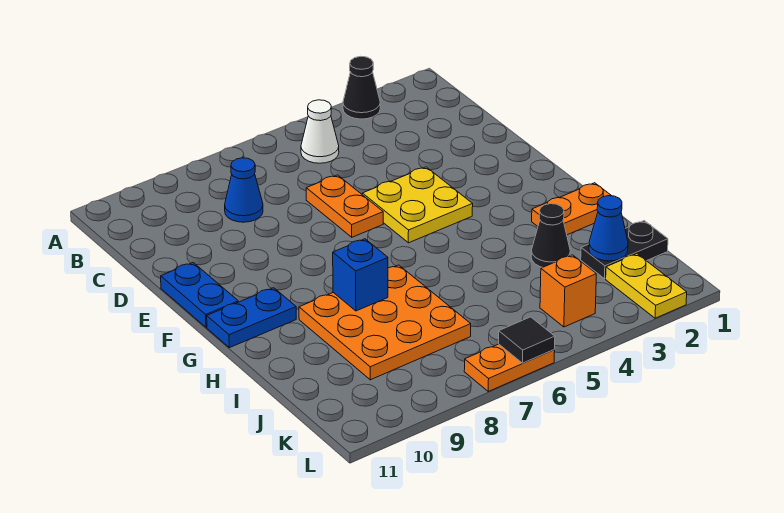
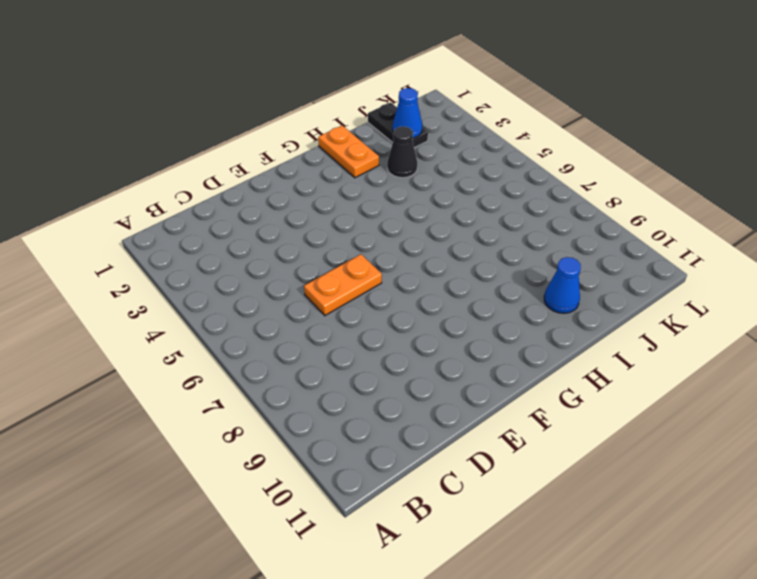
blue cone I10 level 1 -> blue cone C8 level 1
none -> black cone A3 level 1
none -> white cone B5 level 1
none -> yellow plate E4:F5 level 1

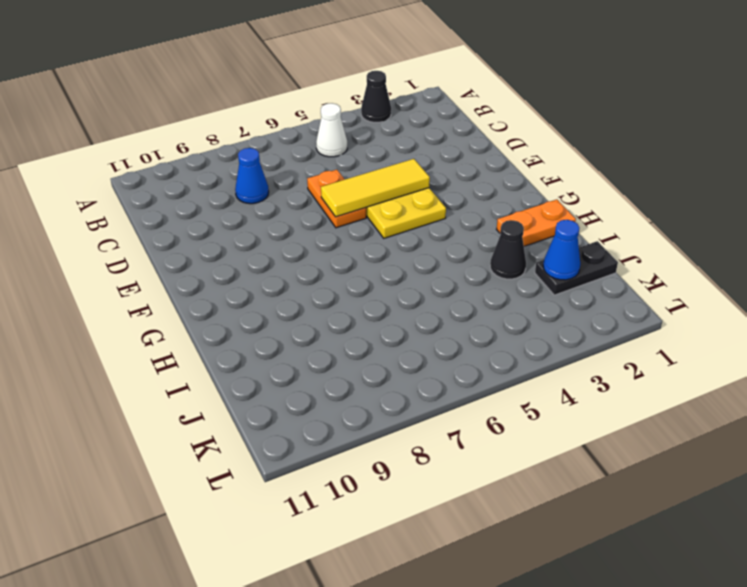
yellow tile E4:E6 level 2 -> none
none -> blue plate E11:F11 level 1
none -> blue plate G10:G11 level 1
none -> orange plate H7:J9 level 1

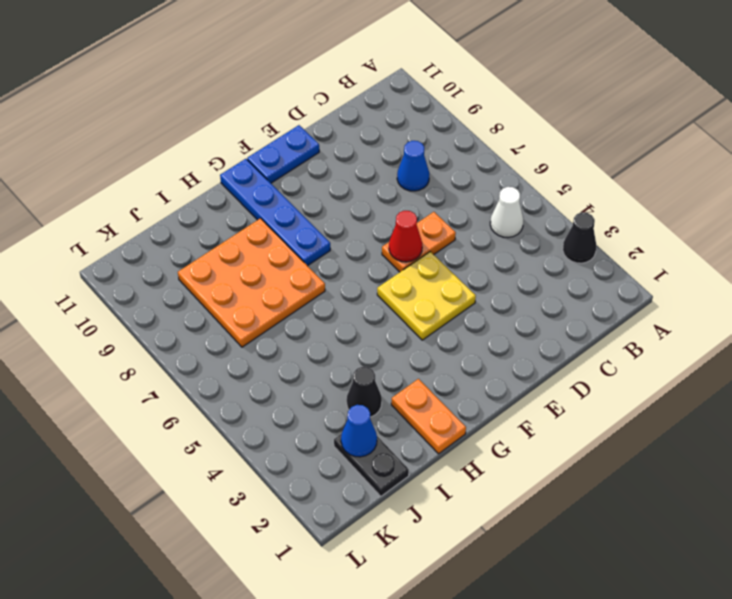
red cone E6 level 2 -> none
blue plate G8:G11 level 1 -> blue plate G10:G11 level 1
none -> yellow plate K2:L2 level 1
none -> orange brick K4 level 1
none -> orange plate L6:L7 level 1

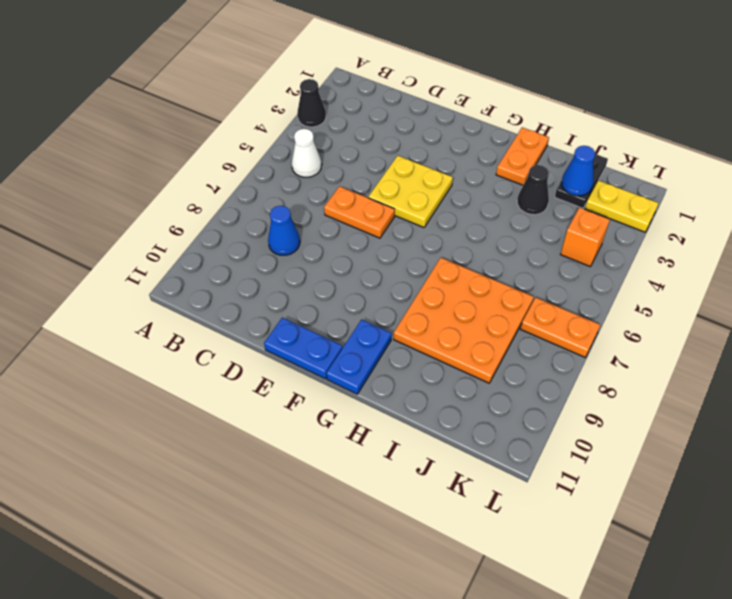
orange plate K7:L7 level 1 -> orange plate L6:L7 level 1
none -> blue brick H8 level 2
none -> black tile L6 level 2

